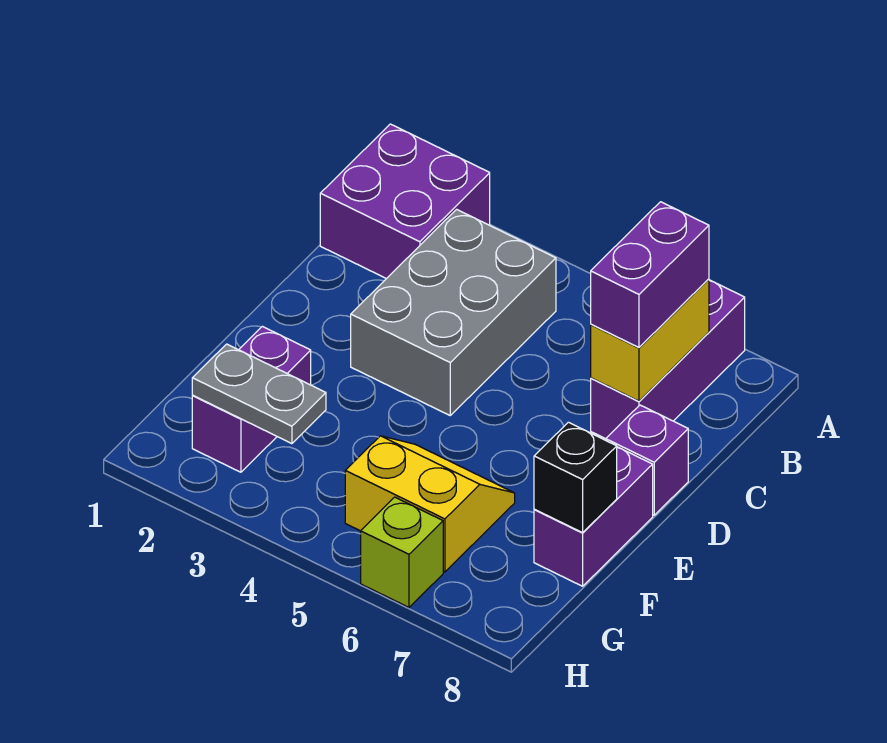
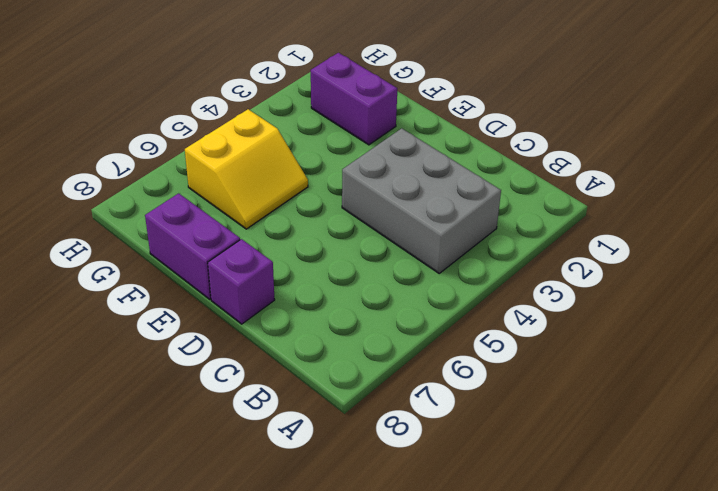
none -> purple brick A1:B2 level 1
none -> purple brick A7:C7 level 1
none -> lime brick H6 level 1

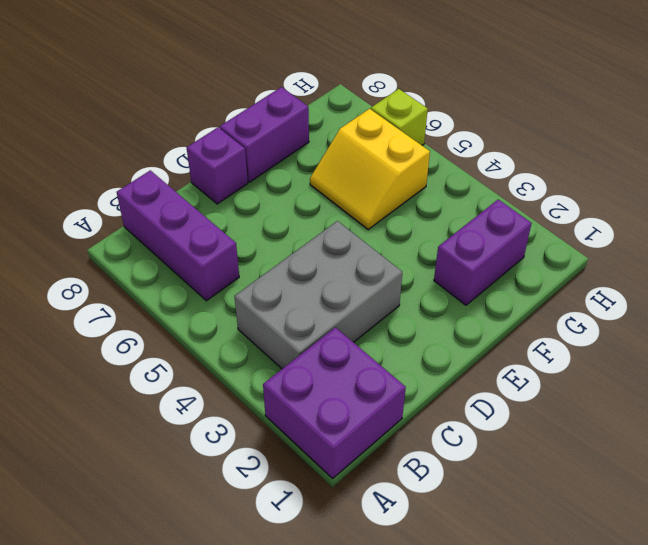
purple brick B6:B8 level 1 -> purple brick A7:C7 level 1
none -> yellow brick B7:C7 level 2
none -> black brick F8 level 2
none -> grey plate G2:G3 level 2

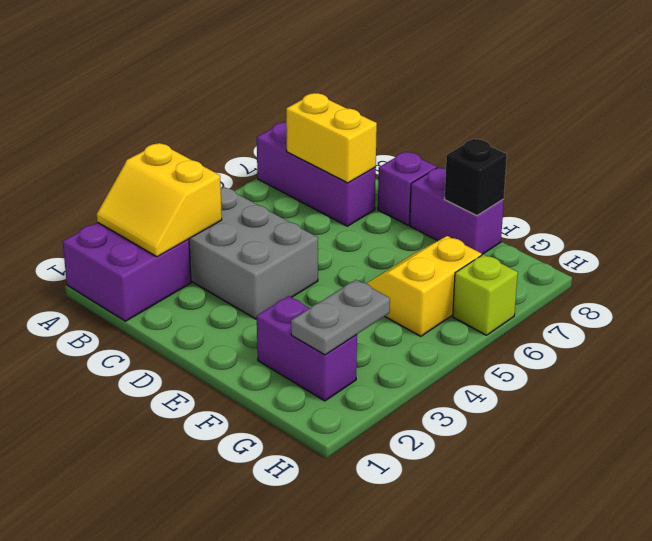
yellow slope A2:B3 level 2 top 3 -> none
none -> purple brick B7:C7 level 3

